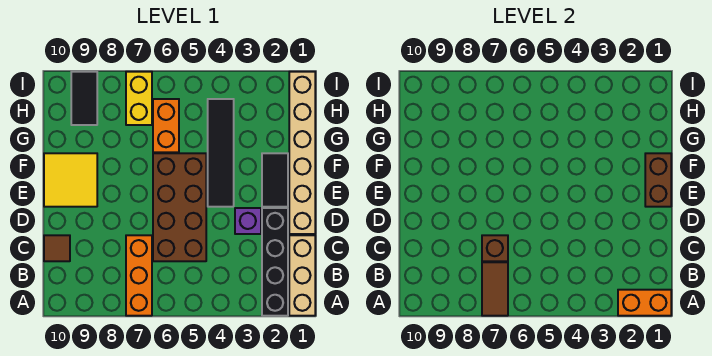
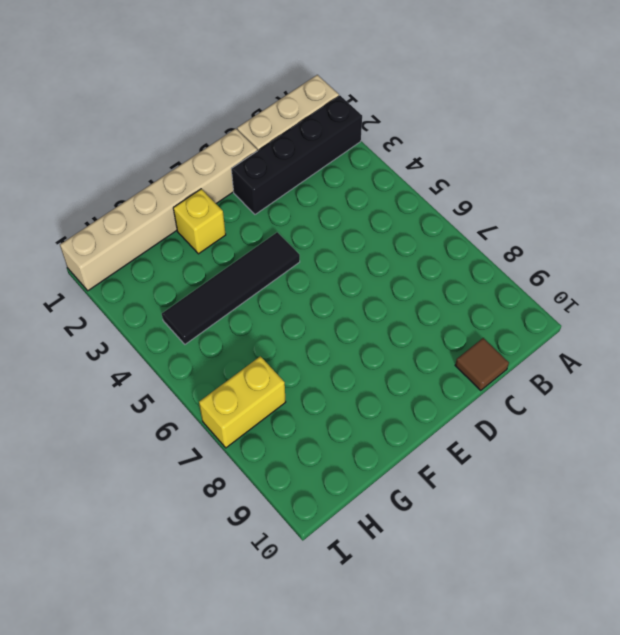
yellow brick F2 level 1 -> black tile E2:F2 level 1
none -> orange brick A7:C7 level 1
none -> brown brick C5:F6 level 1
none -> purple brick D3 level 1

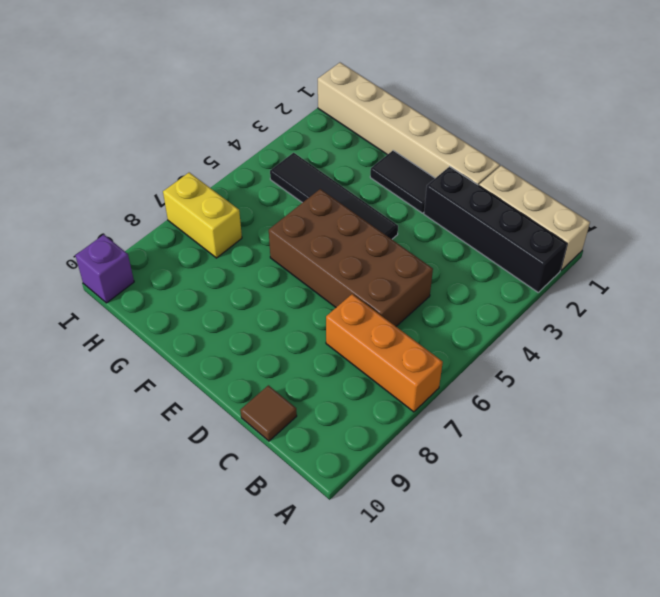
purple brick I10 level 1 -> purple brick D3 level 1
none -> yellow tile E9:F10 level 1
none -> orange brick G6:H6 level 1
none -> black tile H9:I9 level 1

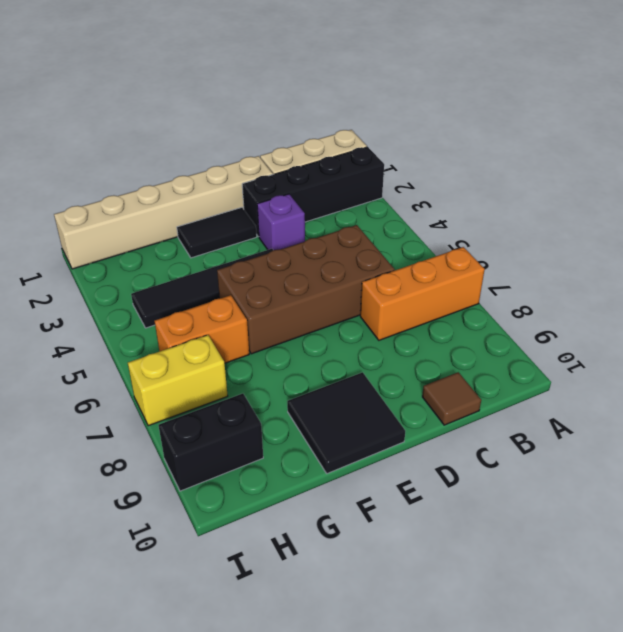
black tile E9:F10 level 1 -> yellow tile E9:F10 level 1
black brick H9:I9 level 1 -> black tile H9:I9 level 1
none -> orange brick A1:A2 level 2
none -> brown tile A7:B7 level 2
none -> brown brick C7 level 2

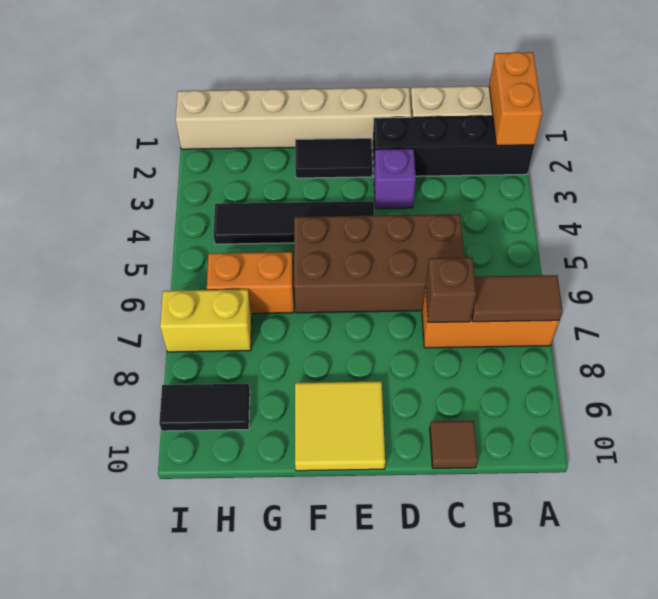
none -> brown brick E1:F1 level 2

